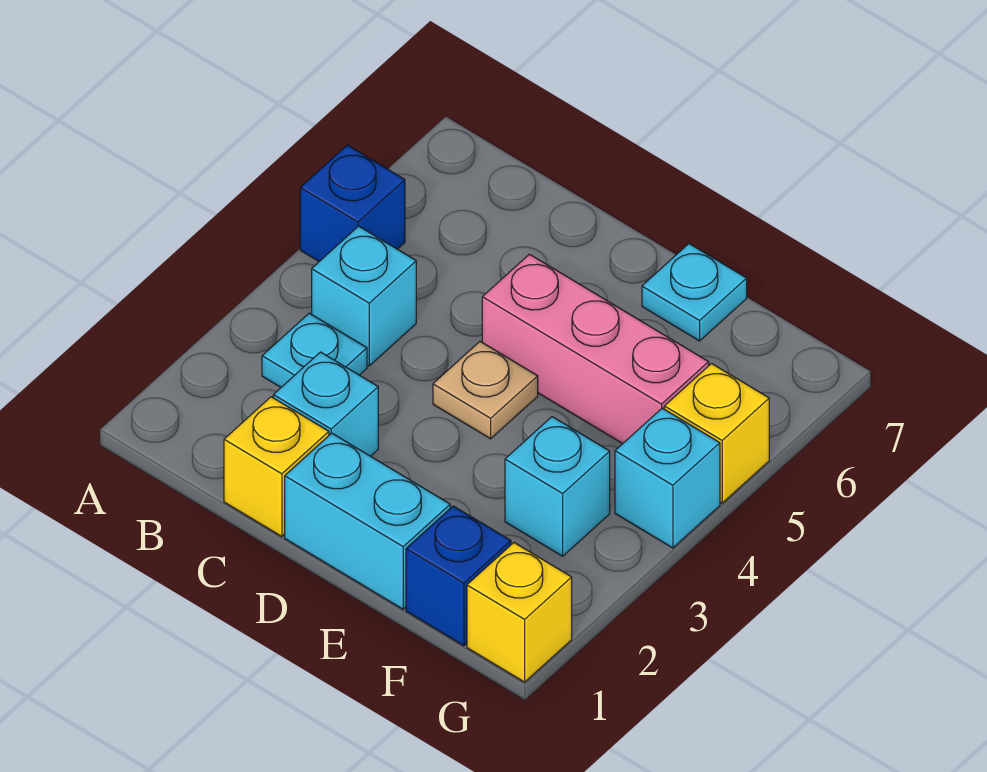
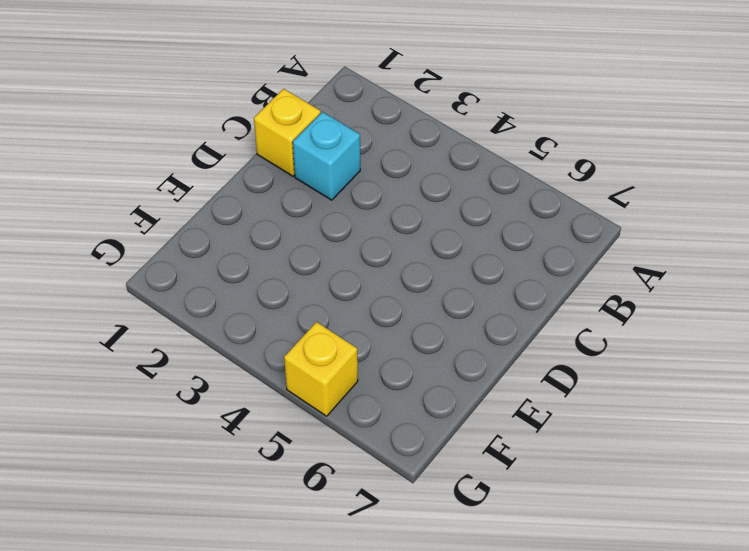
none -> blue brick A5 level 1
none -> cyan plate B3 level 1
none -> cyan brick B4 level 1

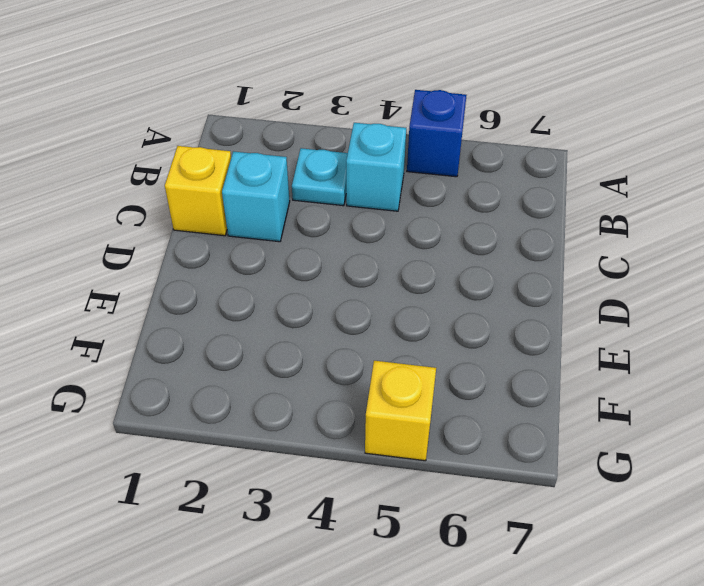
none -> cyan brick D1:E1 level 1
none -> tan plate D4 level 1
none -> pink brick D5:F5 level 1

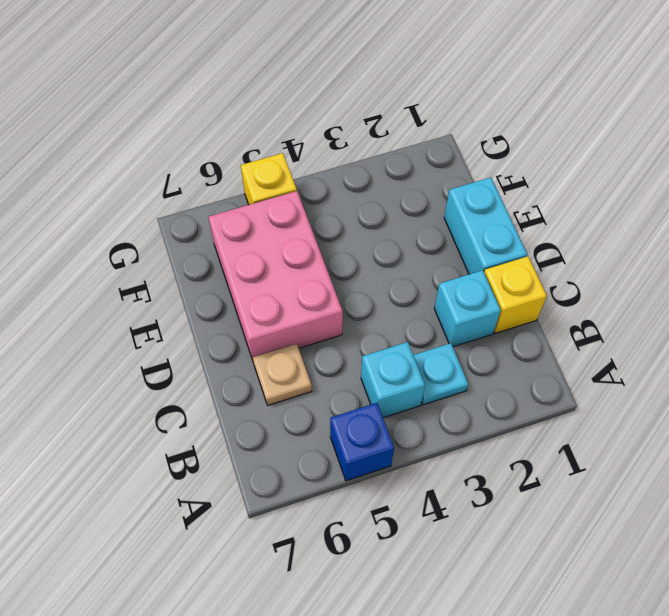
tan plate C6 level 1 -> tan plate D4 level 1
pink brick D5:F6 level 1 -> pink brick D5:F5 level 1
none -> cyan plate E7 level 1
none -> blue brick F1 level 1
none -> cyan brick F3 level 1

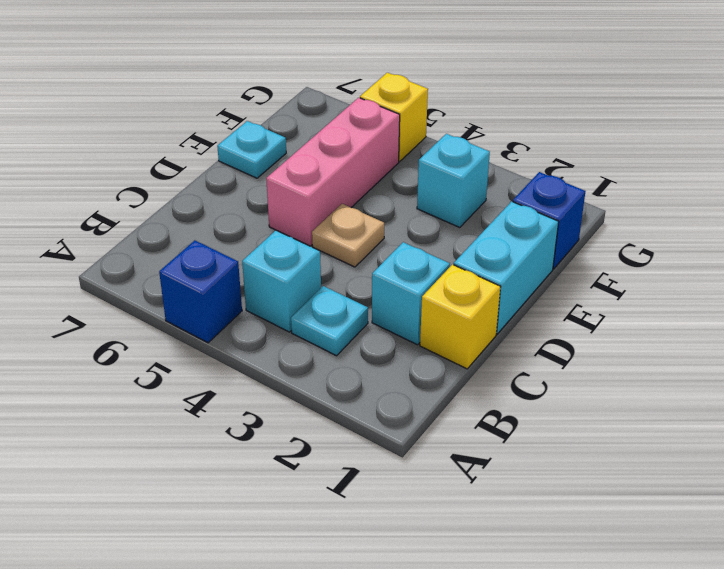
none -> yellow brick G1 level 1
none -> cyan brick G4 level 1

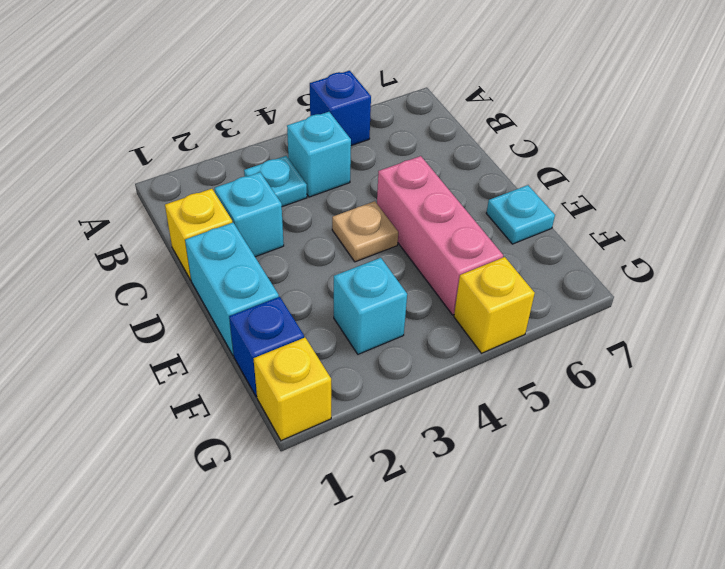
none -> cyan brick G4 level 1

